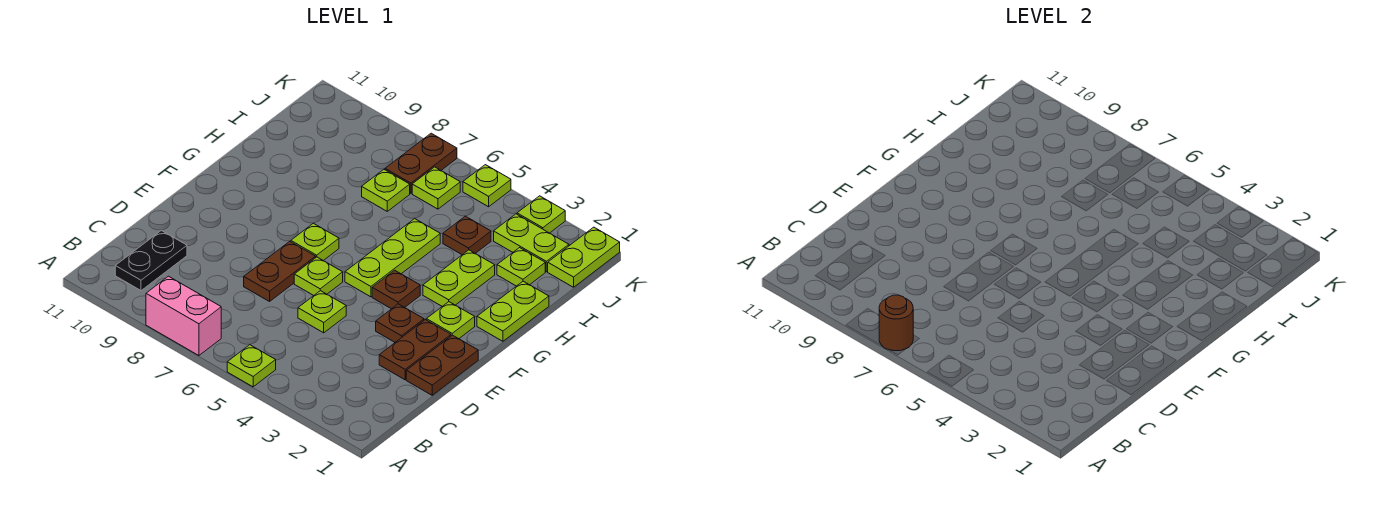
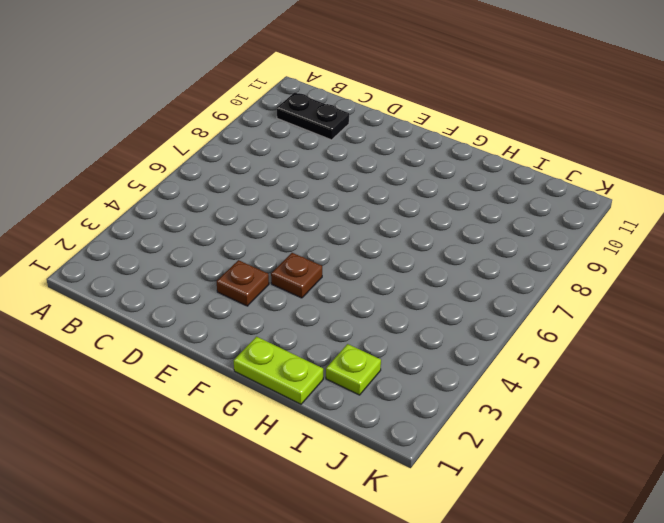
none -> lime plate A5 level 1
none -> pink brick A7:A8 level 1
none -> brown plate D1:E1 level 1

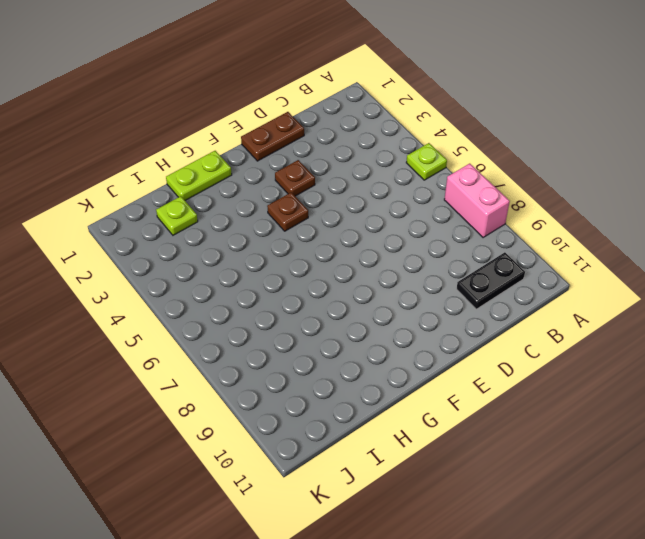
none -> brown plate D2:E2 level 1
none -> lime plate D5 level 1
none -> brown plate D7:E7 level 1

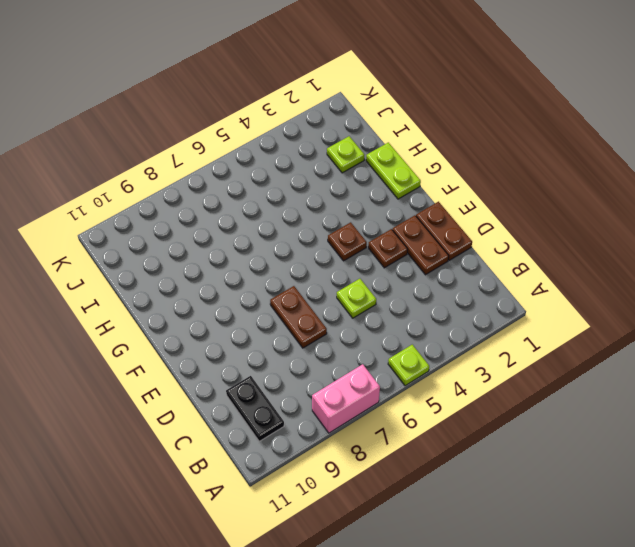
none -> lime plate E6 level 1
none -> lime plate F2 level 1
none -> lime plate F5:H5 level 1

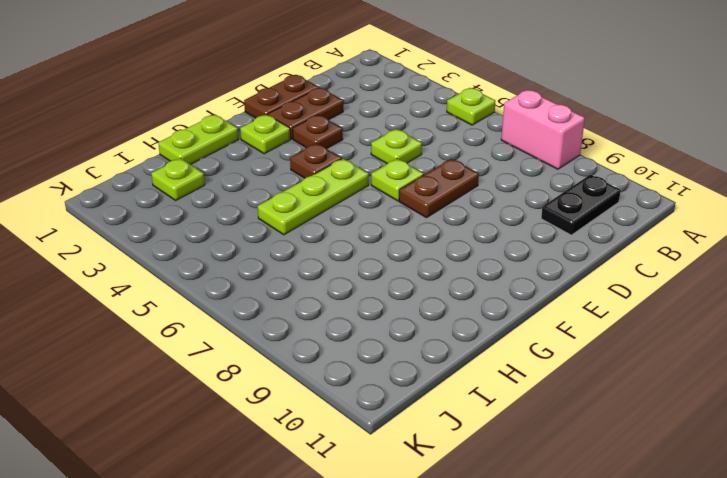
none -> lime plate F7 level 1
none -> lime plate G3:H3 level 1
none -> brown plate I4 level 1

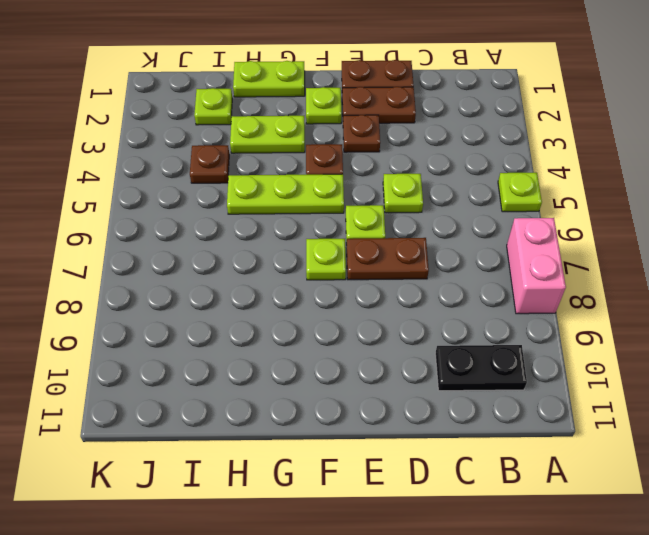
none -> lime plate I7 level 1
none -> lime plate J1:K1 level 1
none -> lime plate J2:J3 level 1

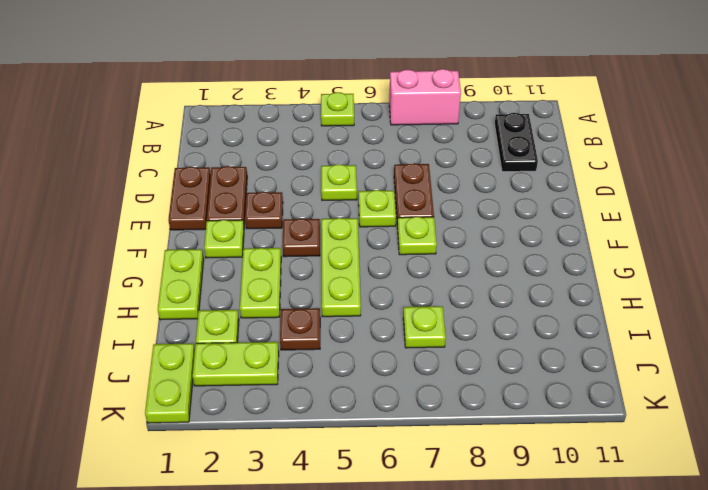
none -> lime plate J6 level 1
none -> brown plate J7:K7 level 1
none -> lime plate K3 level 1

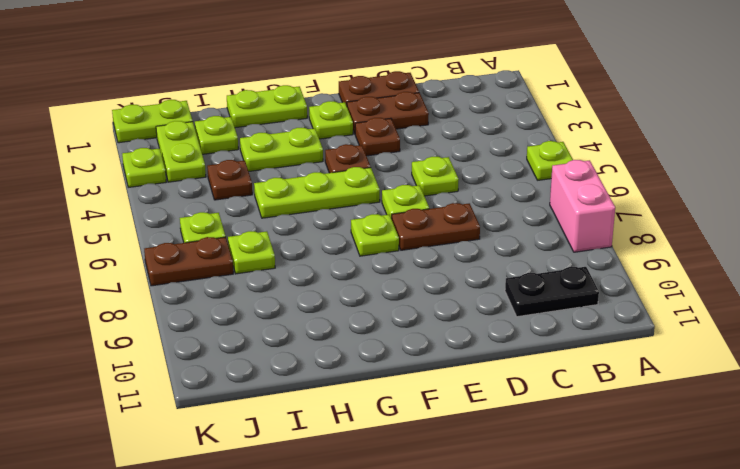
none -> lime plate K5 level 1
none -> brown round brick A7 level 2

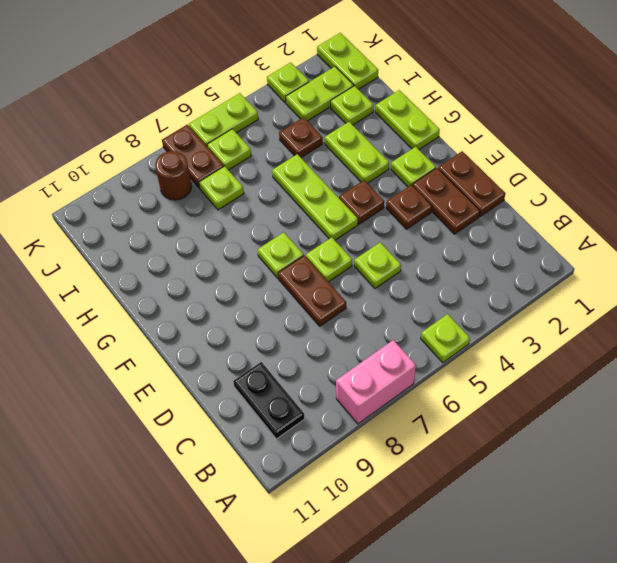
brown round brick J8 level 1 -> brown round brick A7 level 2
lime plate K5:K6 level 1 -> lime plate K5 level 1

